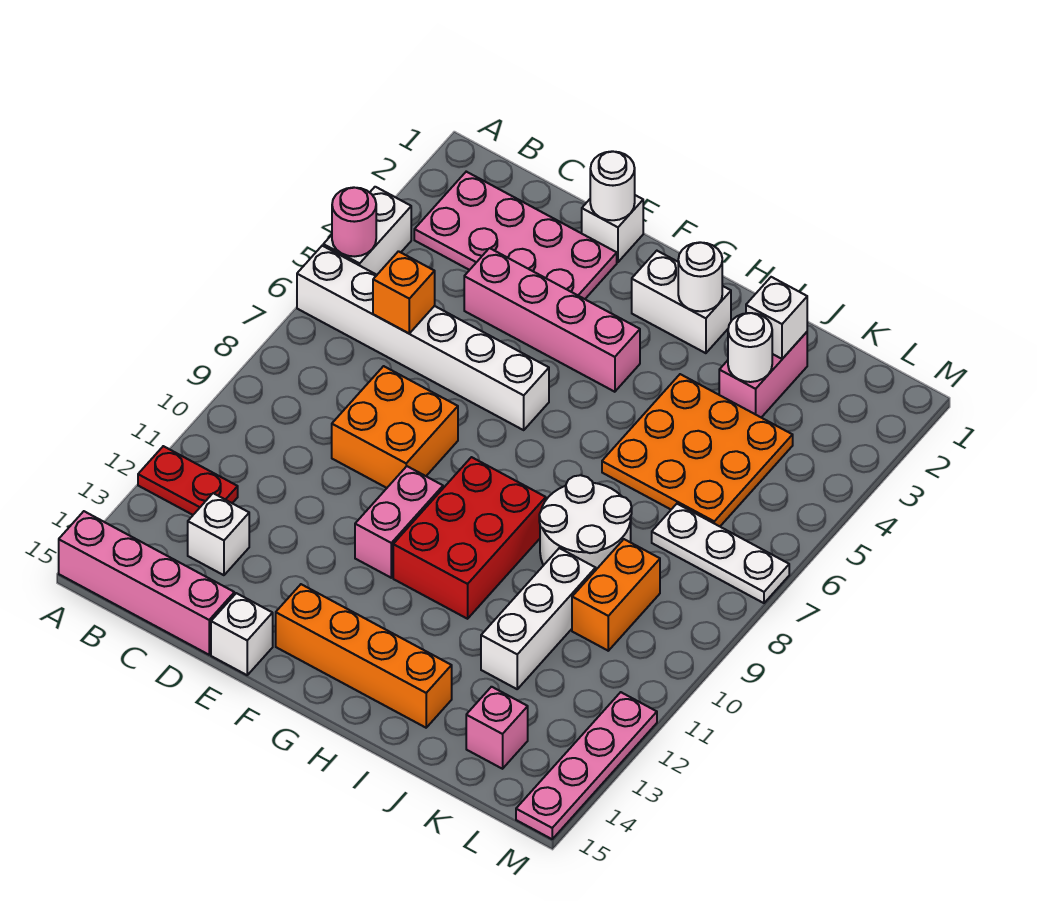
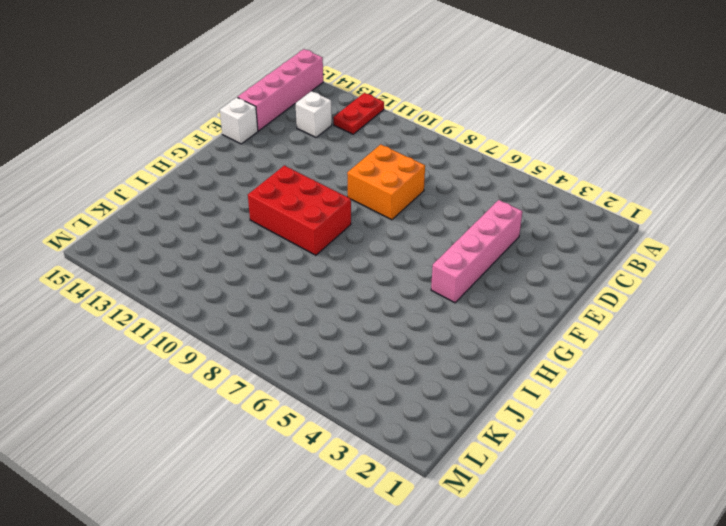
none -> white brick A4:A5 level 1
none -> white brick A6:F6 level 1
none -> pink plate B2:E3 level 1

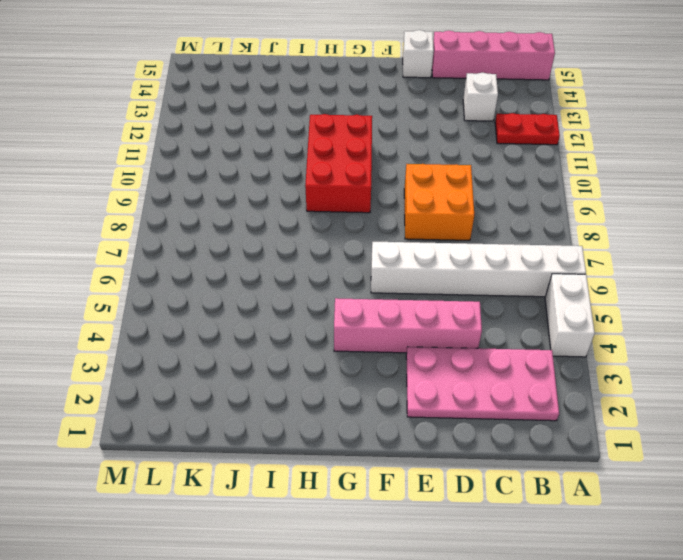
none -> white brick E1 level 1
none -> pink brick F10:F11 level 1
none -> orange brick F14:I14 level 1

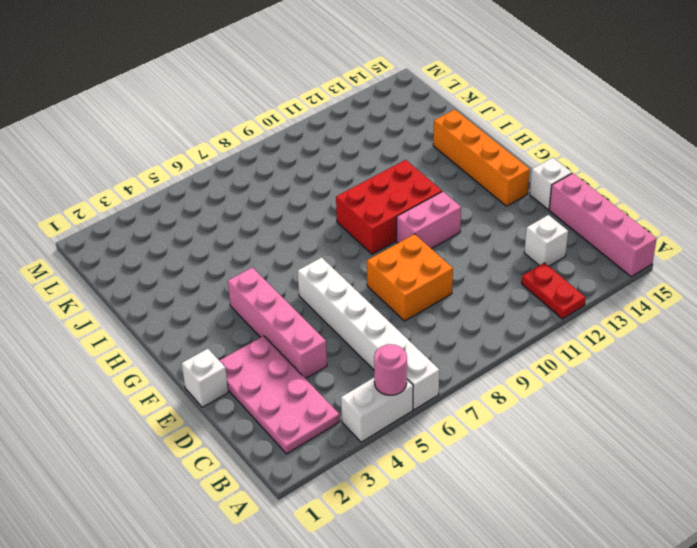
none -> white brick G2:H2 level 1
none -> orange plate I4:K6 level 1
none -> white round brick I8:J9 level 1

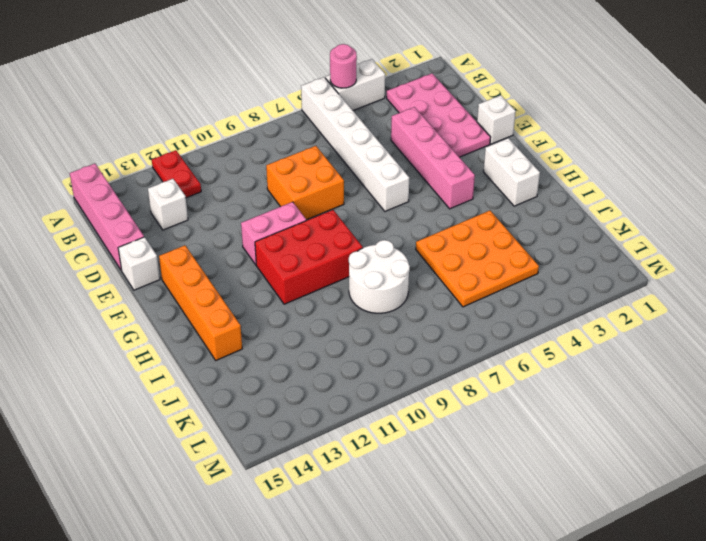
none -> pink brick J2:J3 level 1
none -> white brick J10:J12 level 1
none -> white plate K7:M7 level 1

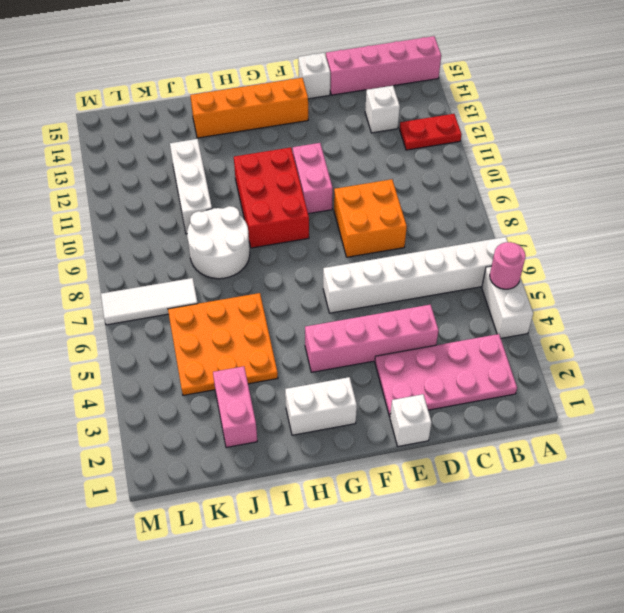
white tile K7:M7 level 1 -> white plate K7:M7 level 1
none -> orange brick K9:K10 level 1
none -> pink brick K14 level 1
none -> pink plate M12:M15 level 1

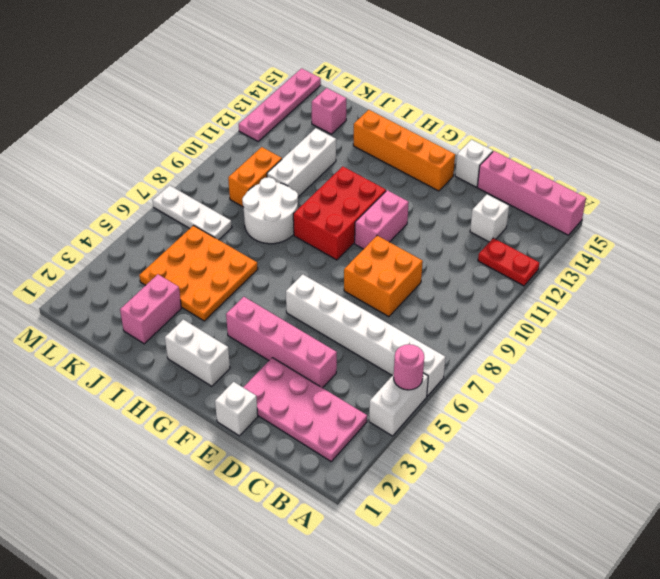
none -> orange brick C6 level 2
none -> white round brick E1 level 2
none -> white round brick H2 level 2

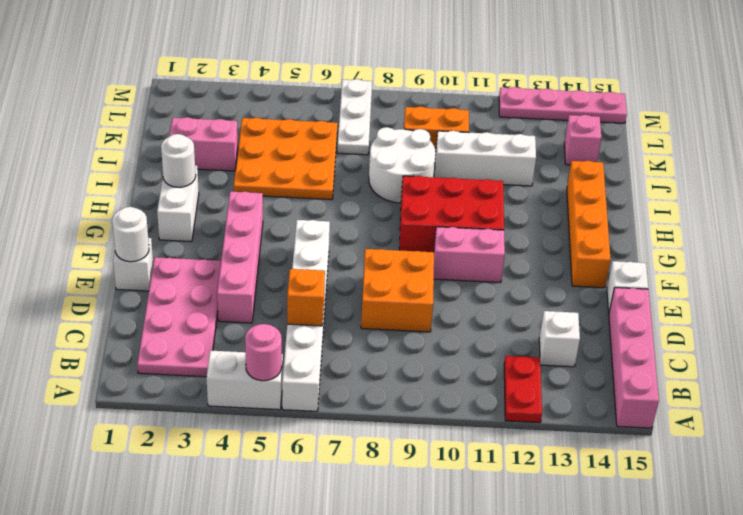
none -> white brick J2 level 2
none -> white round brick J3 level 2

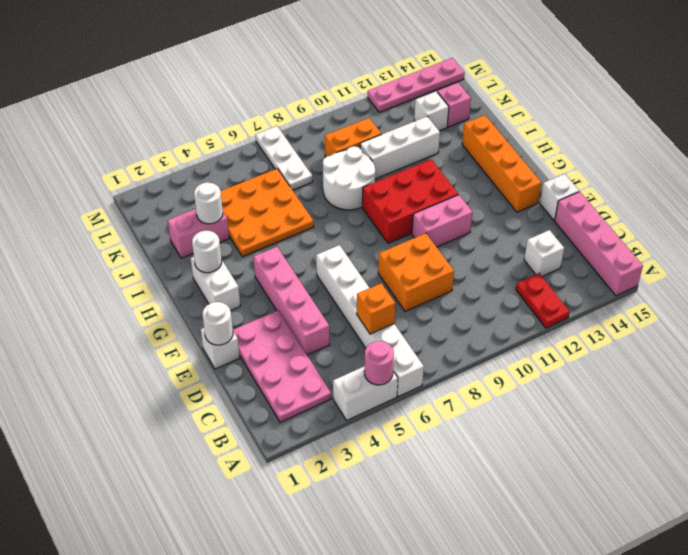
white brick K13 level 1 -> white brick J2 level 2

